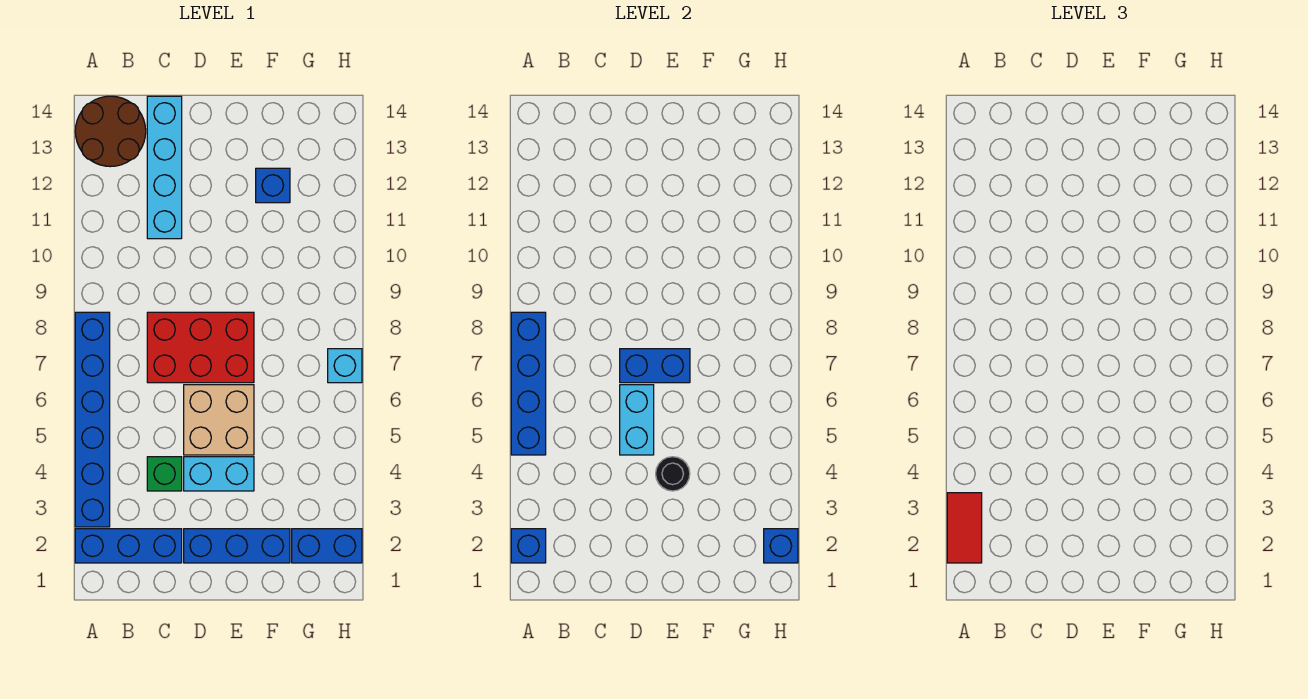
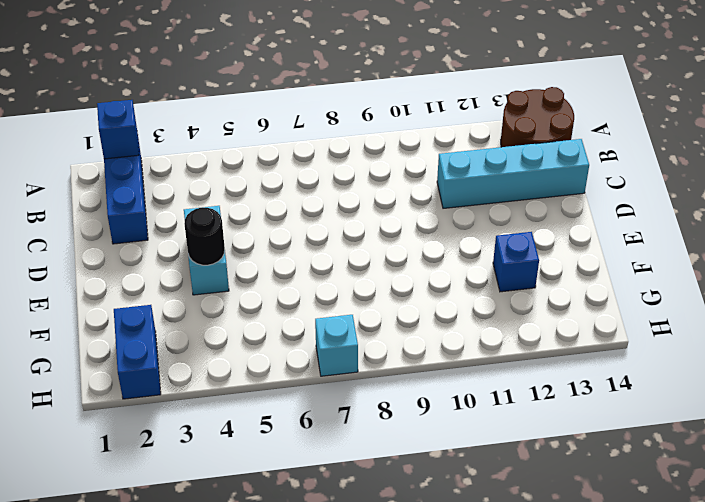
none -> blue brick A3:A8 level 1
none -> green brick C4 level 1
none -> red brick C7:E8 level 1

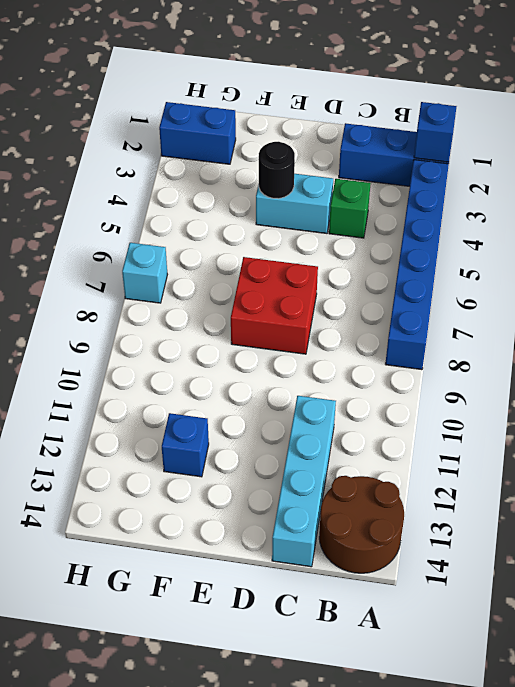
red brick D7:E8 level 1 -> red brick C7:E8 level 1
none -> blue brick D2:F2 level 1
none -> tan brick D5:E6 level 1
none -> blue brick A5:A8 level 2

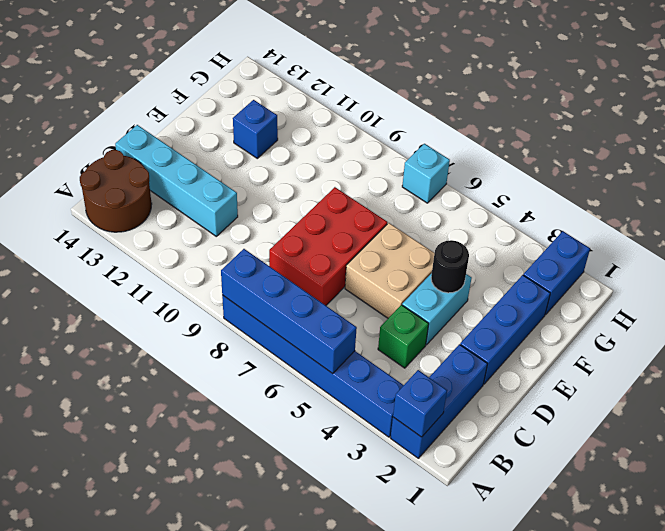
none -> cyan brick D5:D6 level 2
none -> blue brick D7:E7 level 2
none -> blue brick H2 level 2

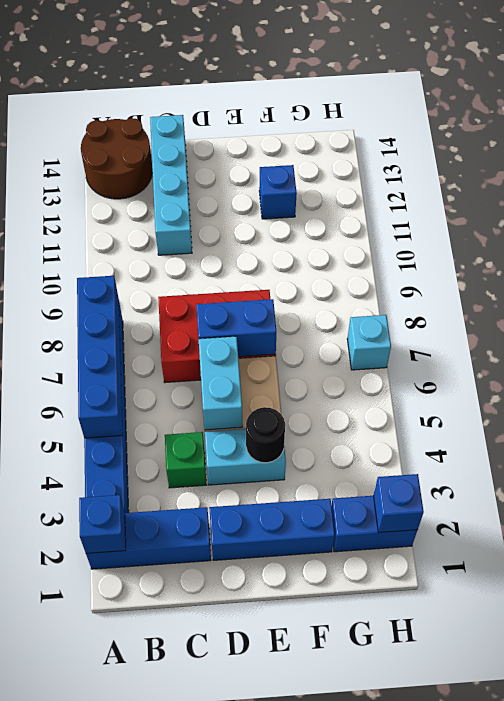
none -> red tile A2:A3 level 3

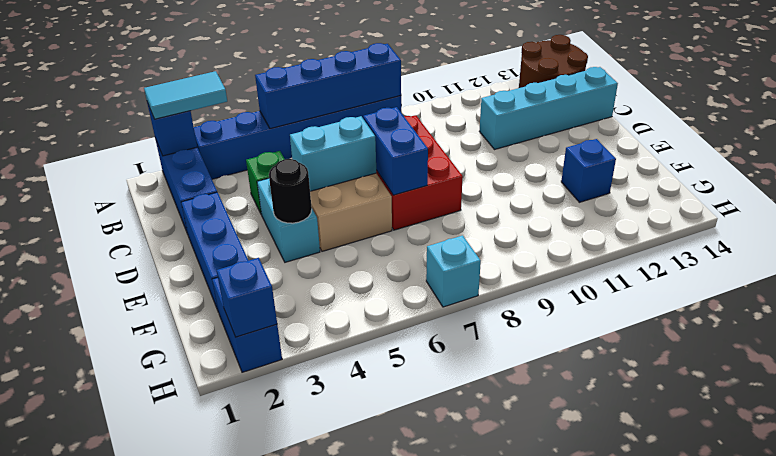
cyan tile A2:A3 level 3 -> red tile A2:A3 level 3

